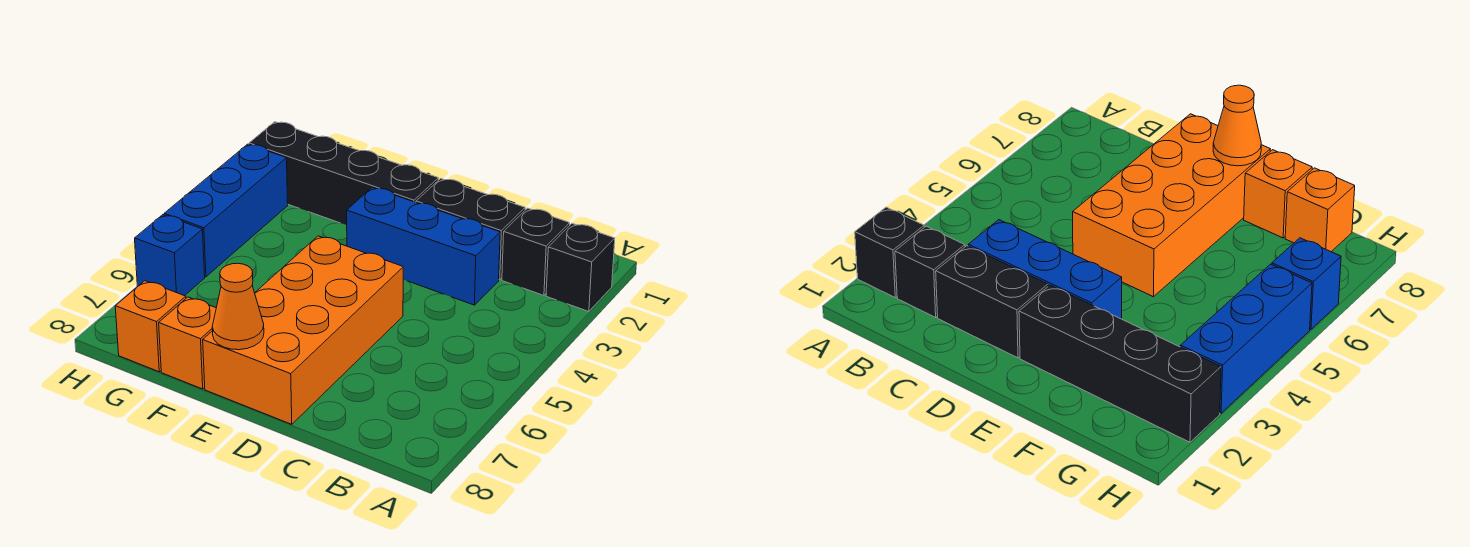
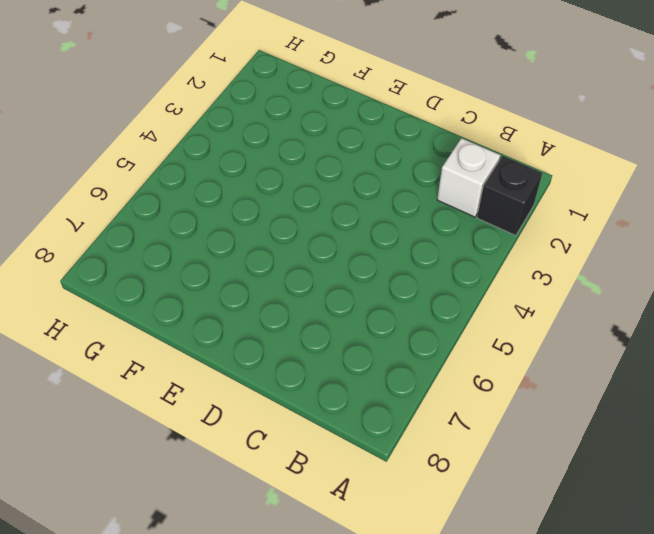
white brick B2 level 1 -> black brick B2 level 1
none -> black brick C2:D2 level 1
none -> blue brick C3:E3 level 1

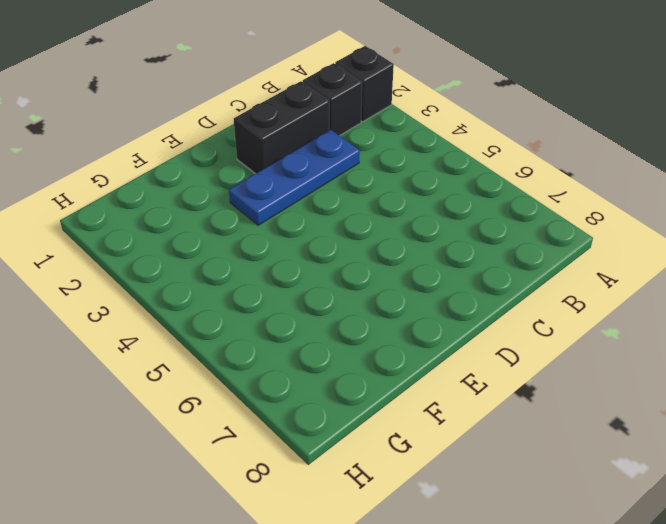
blue plate C3:E3 level 1 -> blue brick C3:E3 level 1
none -> orange brick D5:E8 level 1
none -> black brick E2:H2 level 1

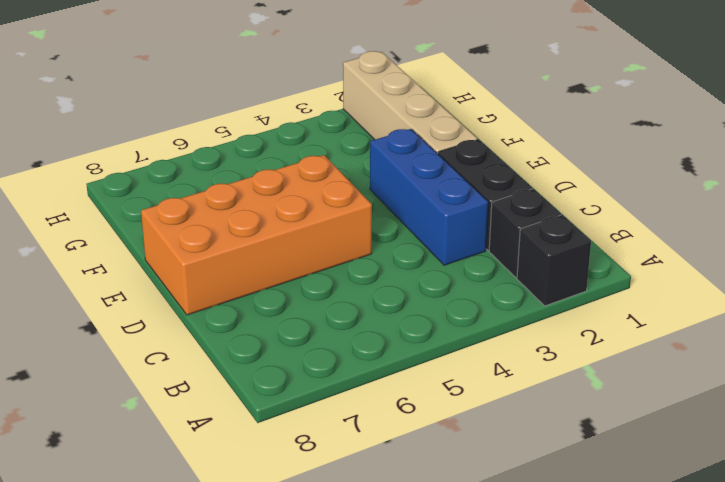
tan brick E2:H2 level 1 -> black brick E2:H2 level 1
none -> orange brick F8 level 1
none -> orange brick G8 level 1

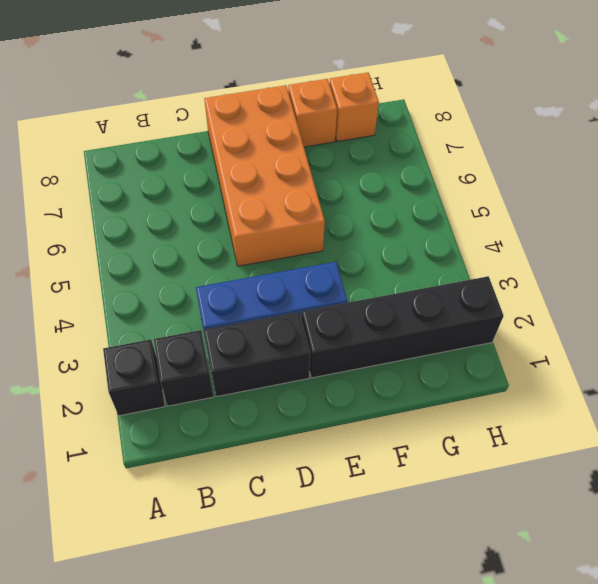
none -> blue brick H3:H5 level 1
none -> blue brick H6 level 1

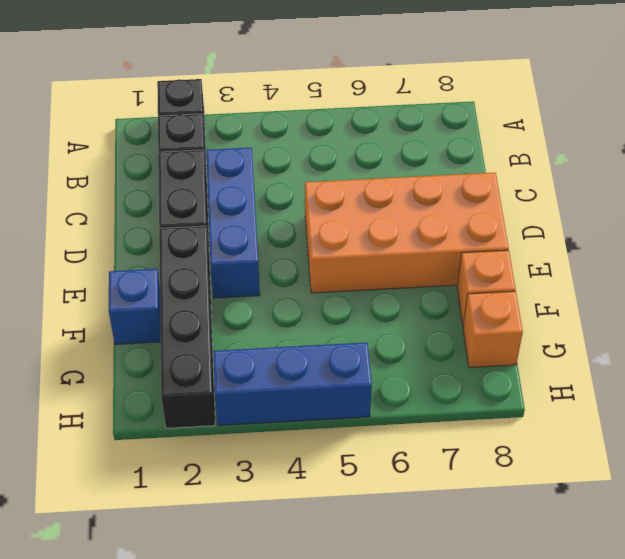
blue brick F1 level 1 -> blue brick H6 level 1
none -> orange cone E8 level 2

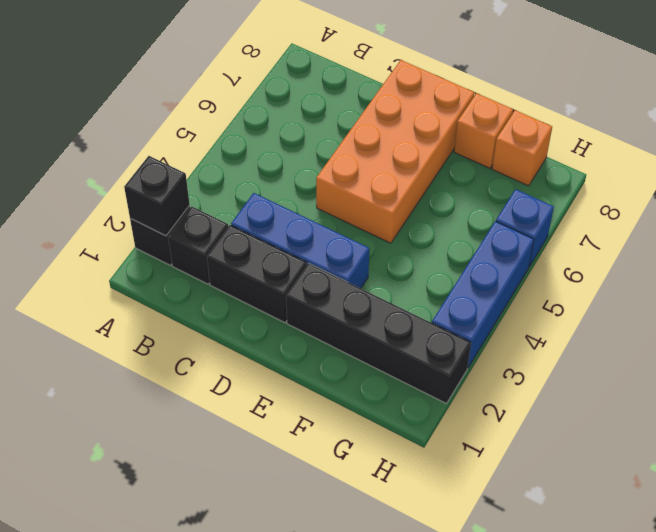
black brick A2 level 2 -> none
none -> orange cone E8 level 2

